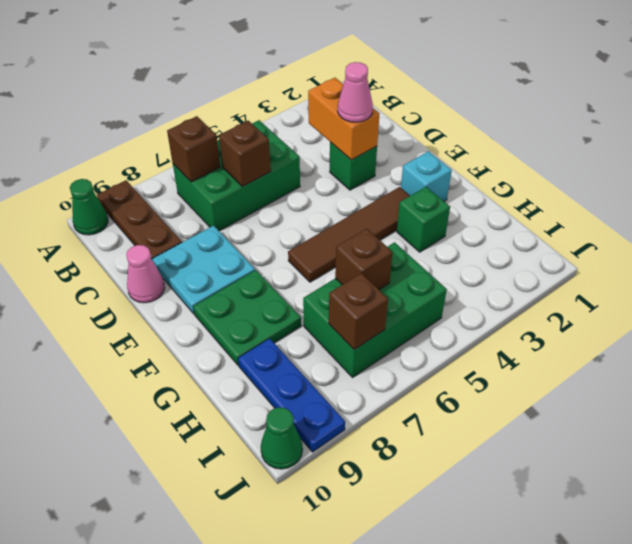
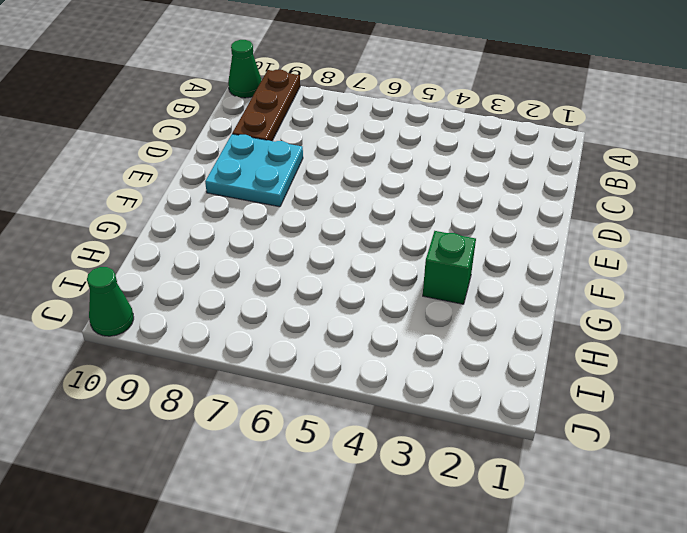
none -> green brick B5:C7 level 1
none -> green brick D3 level 1
none -> pink cone D10 level 1

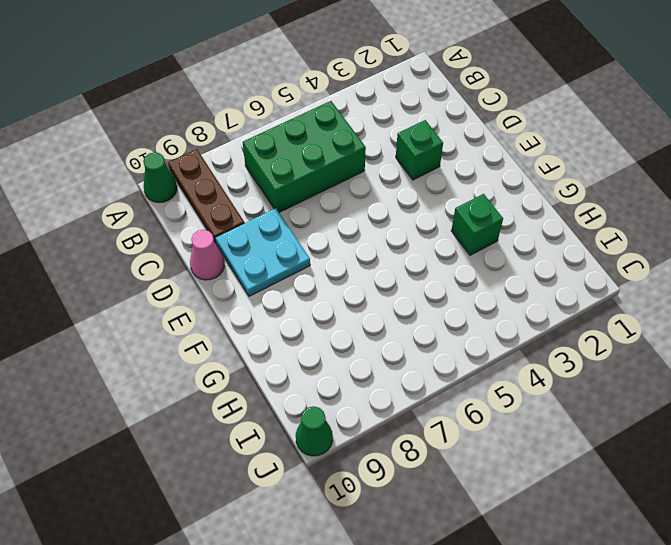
none -> cyan brick F2 level 1
none -> brown tile F3:F6 level 1
none -> green plate F8:G9 level 1

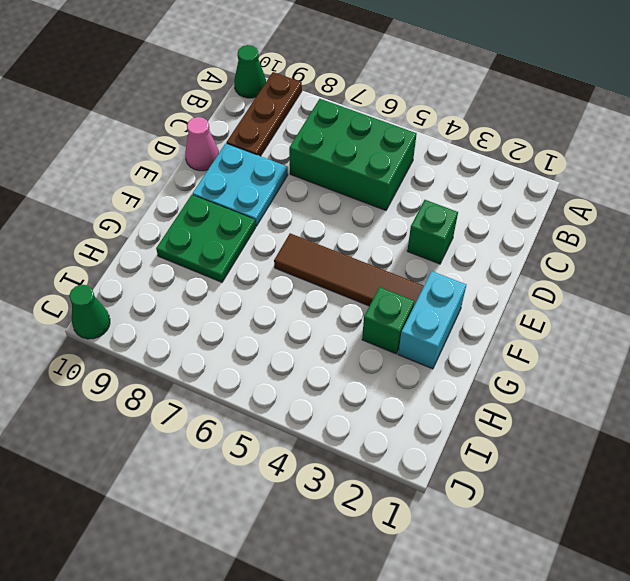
cyan brick F2:G2 level 1 -> cyan brick F2 level 1
none -> green brick H5:I7 level 1
none -> blue plate H9:J9 level 1
none -> brown brick B7 level 2

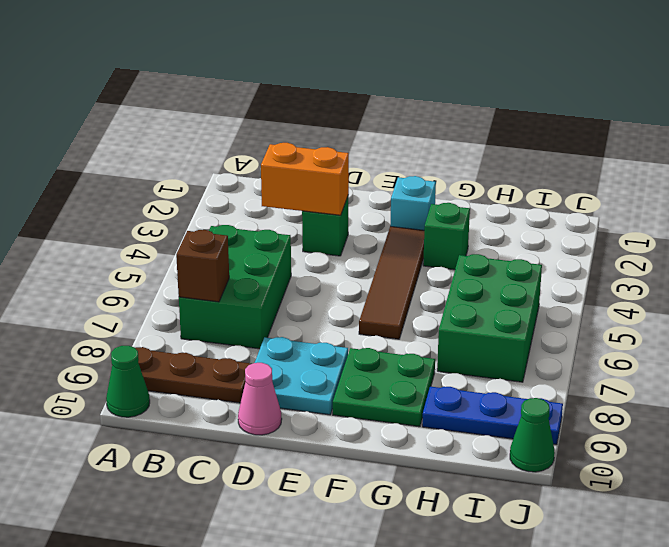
none -> brown brick C6 level 2
none -> brown brick H6 level 2
none -> brown brick I7 level 2

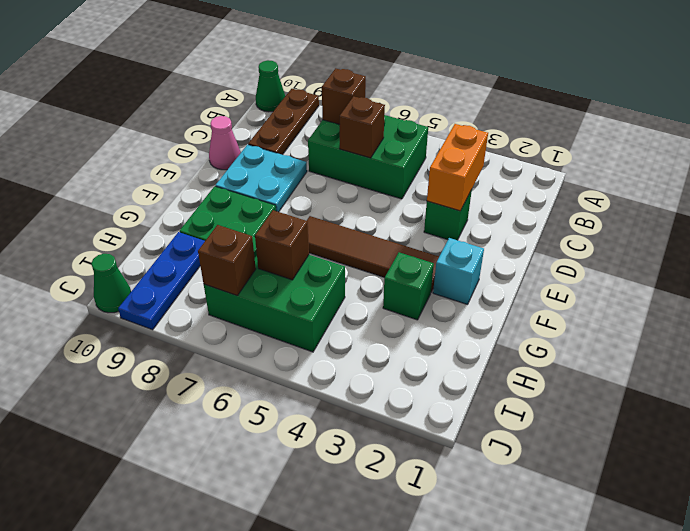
none -> pink cone D3 level 3

